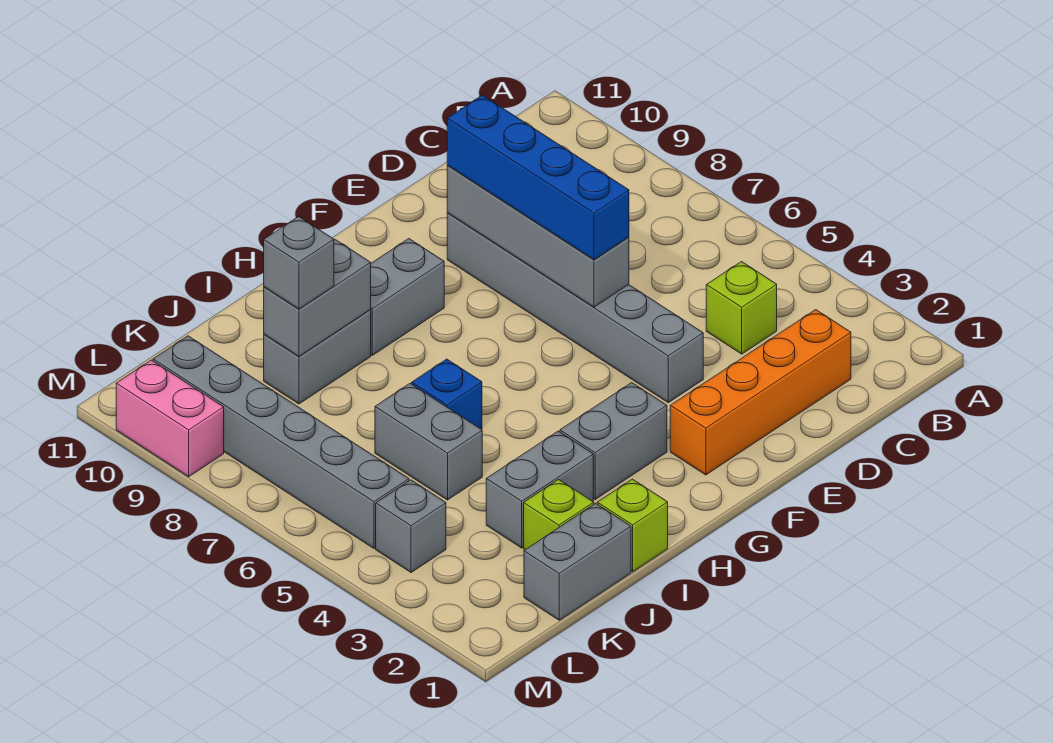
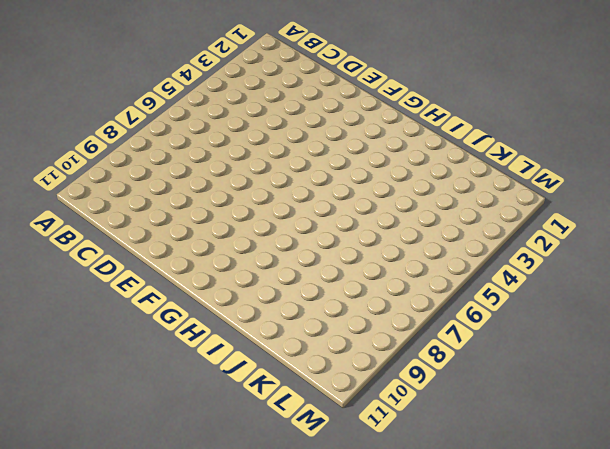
none -> orange brick C2:F2 level 1
none -> lime brick C4 level 1
none -> grey brick E4:E9 level 1

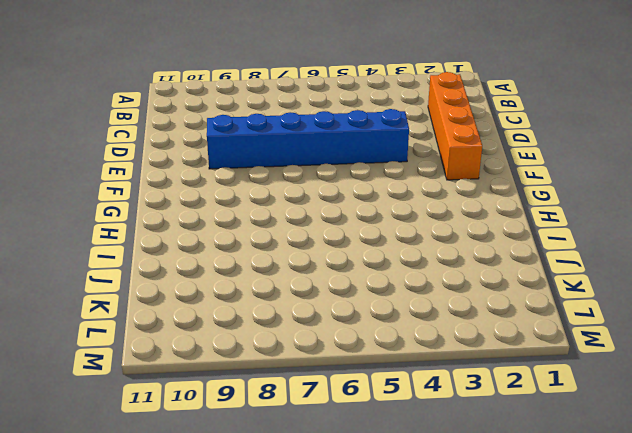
blue brick E4:E9 level 1 -> grey brick E4:E9 level 1
none -> lime brick C4 level 1
none -> grey brick G3:H3 level 1
none -> grey brick G9:H9 level 1

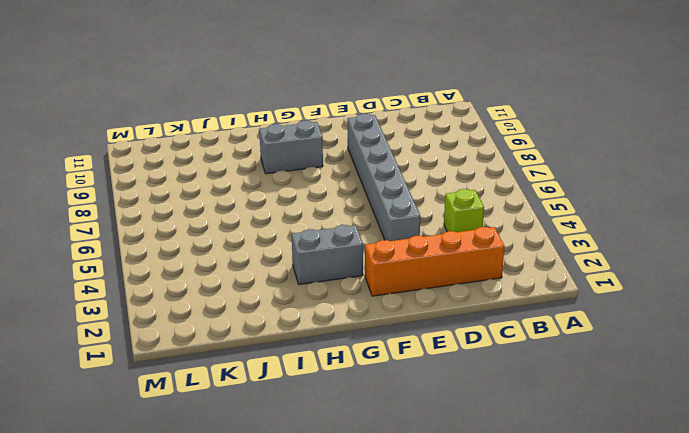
none -> lime brick I1 level 1
none -> grey brick I3:J3 level 1
none -> blue brick I6 level 1

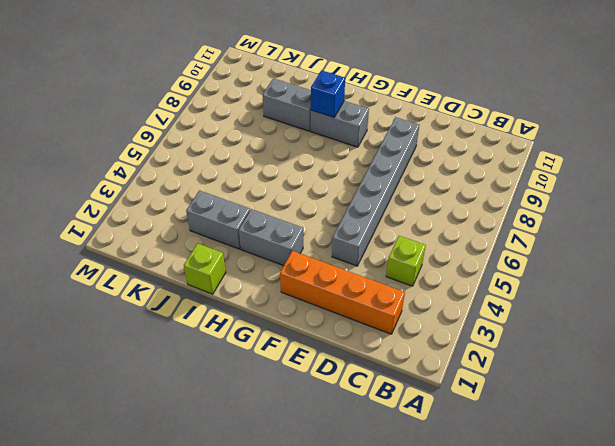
blue brick H9 level 2 -> blue brick I6 level 1
none -> grey brick J1:K1 level 1
none -> lime brick J2 level 1
none -> grey brick J5:J6 level 1

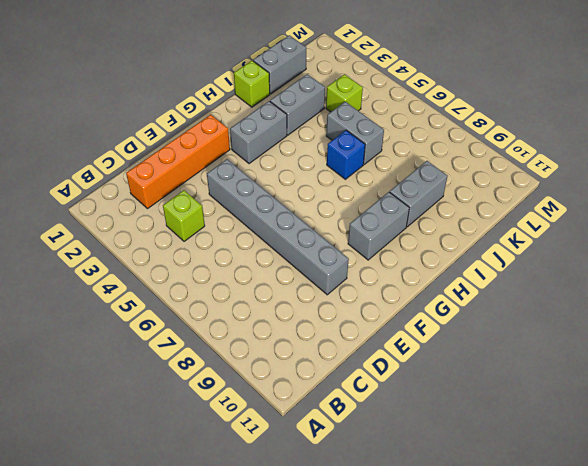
lime brick K4 level 1 -> lime brick J2 level 1
none -> grey brick L4 level 1
none -> grey brick L5:L10 level 1
none -> pink brick M9:M10 level 1

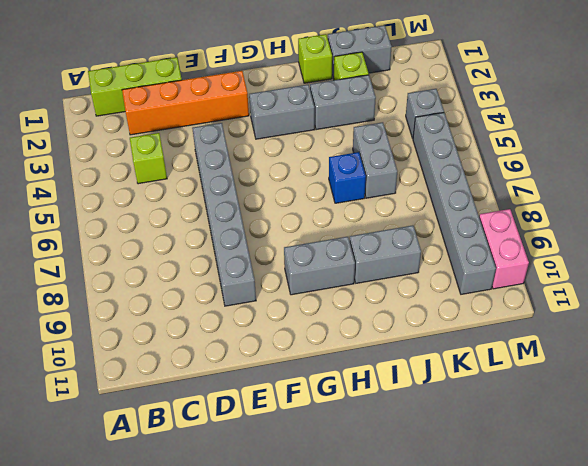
lime brick B1:D1 level 1 -> none
none -> grey brick E6:E9 level 2
none -> grey brick I9:J9 level 2
none -> blue brick E6:E9 level 3

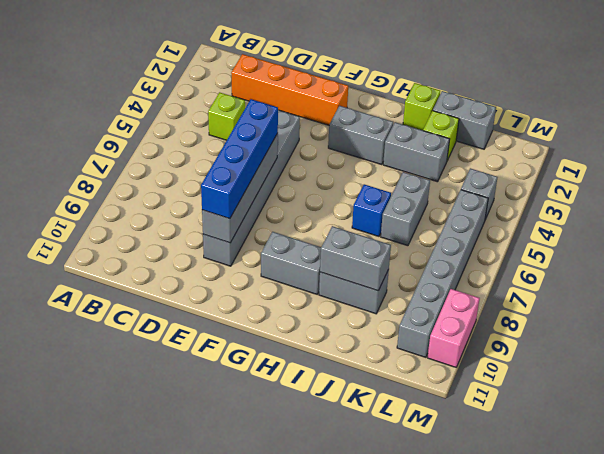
none -> grey brick J9 level 3

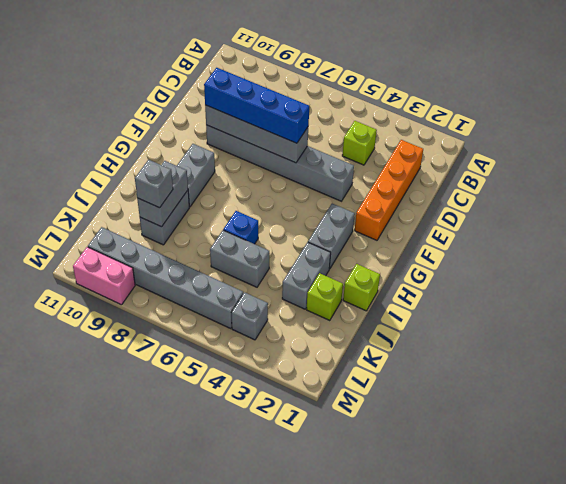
none -> grey brick J1:K1 level 1

